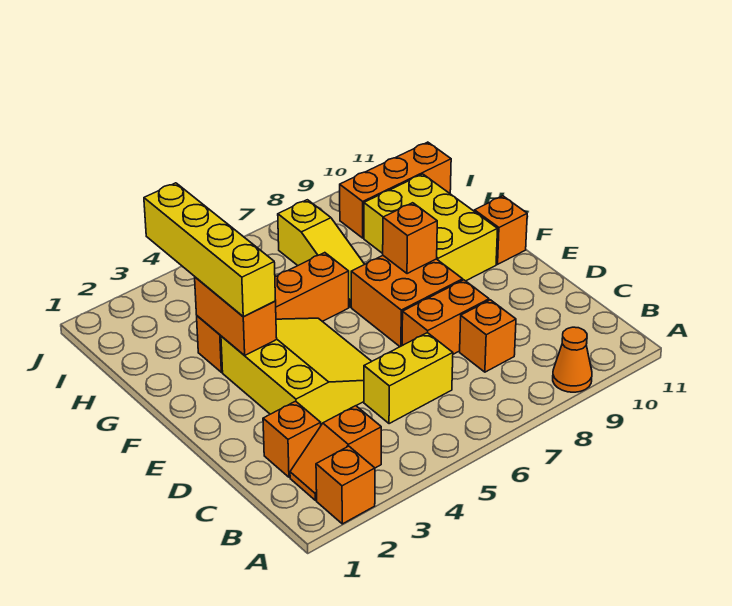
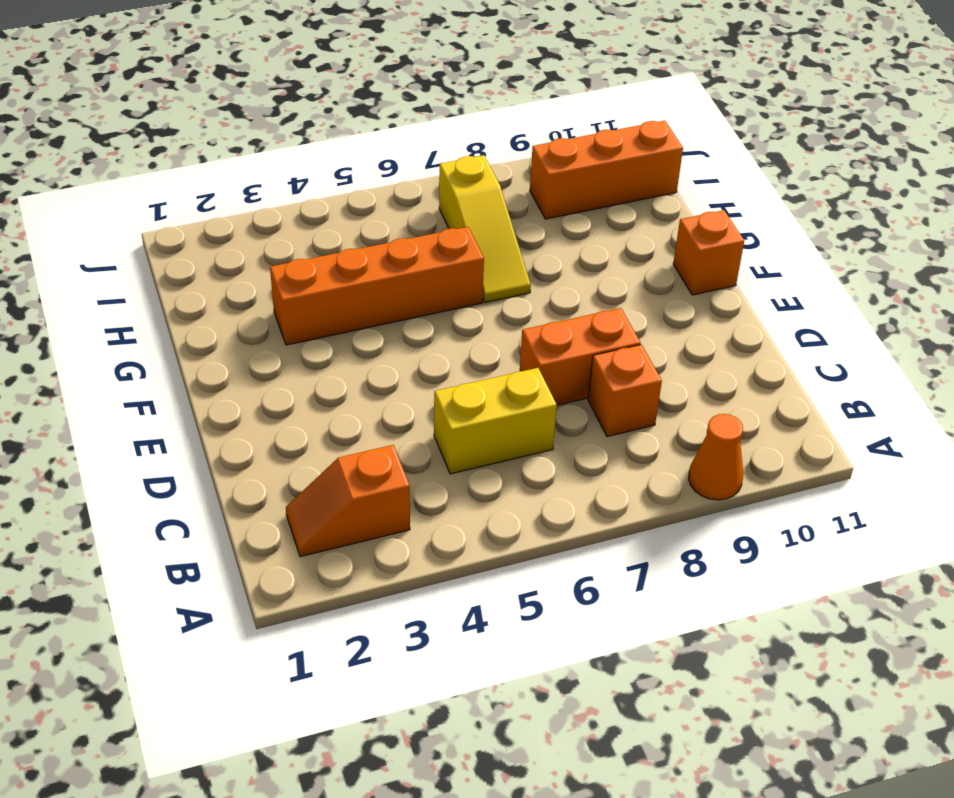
none -> orange brick A2 level 1
none -> orange brick C2 level 1
none -> yellow slope D3:F5 level 1 top 3

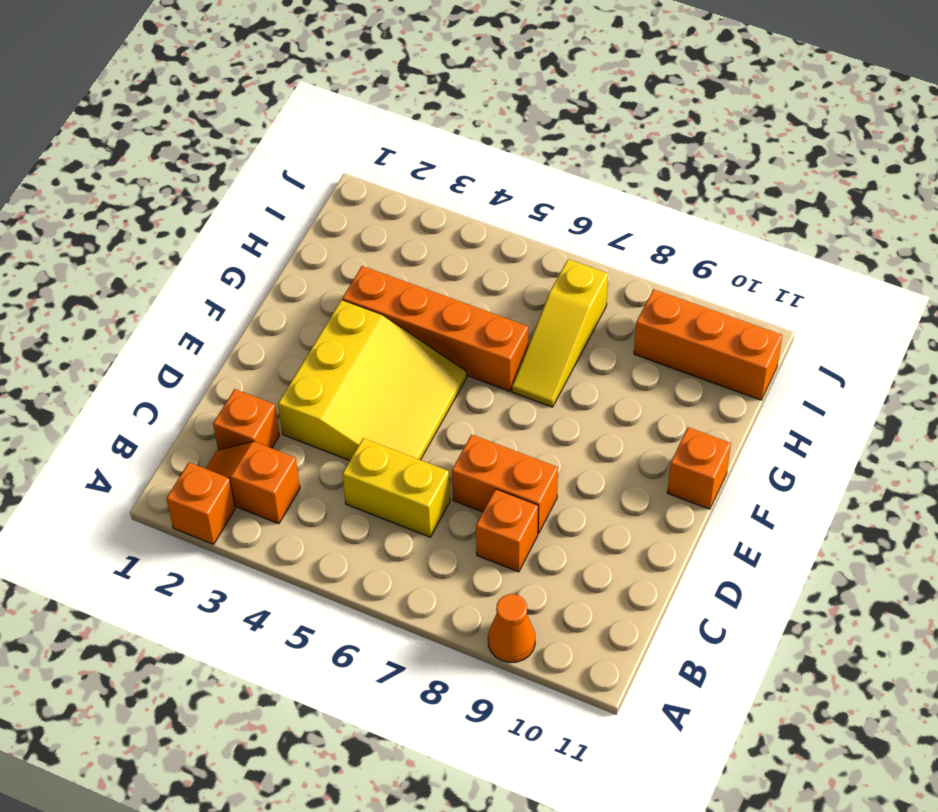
none -> orange brick E7:F8 level 1
none -> yellow brick F9:H10 level 1
none -> orange brick F3:G3 level 2

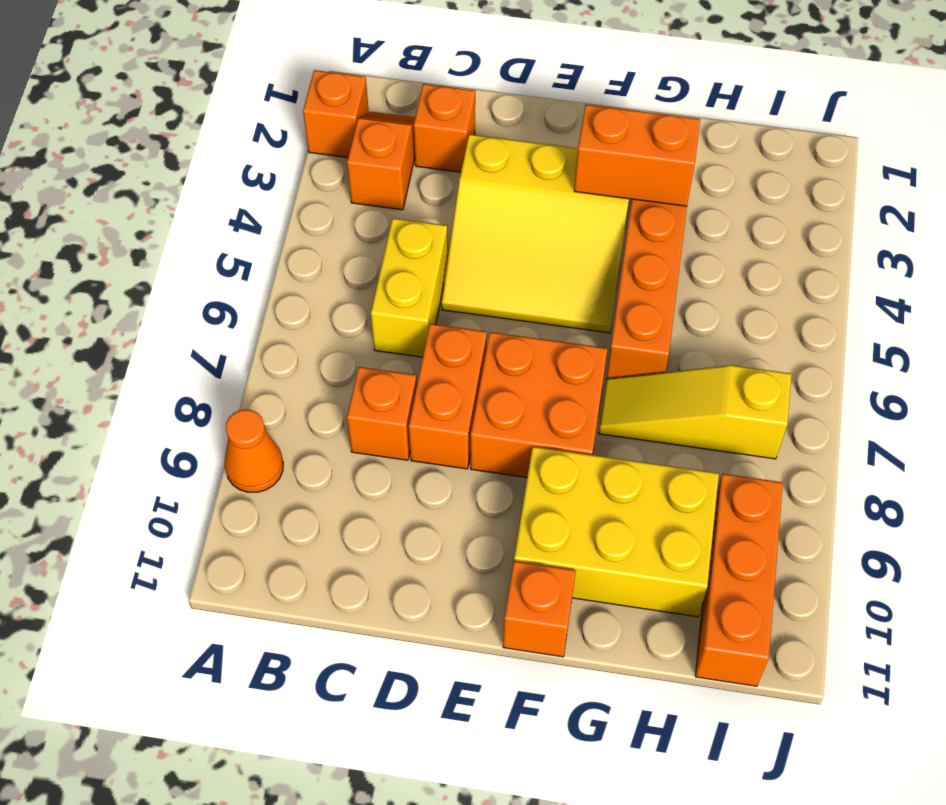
none -> orange brick F8 level 2
none -> yellow brick F3:I3 level 3

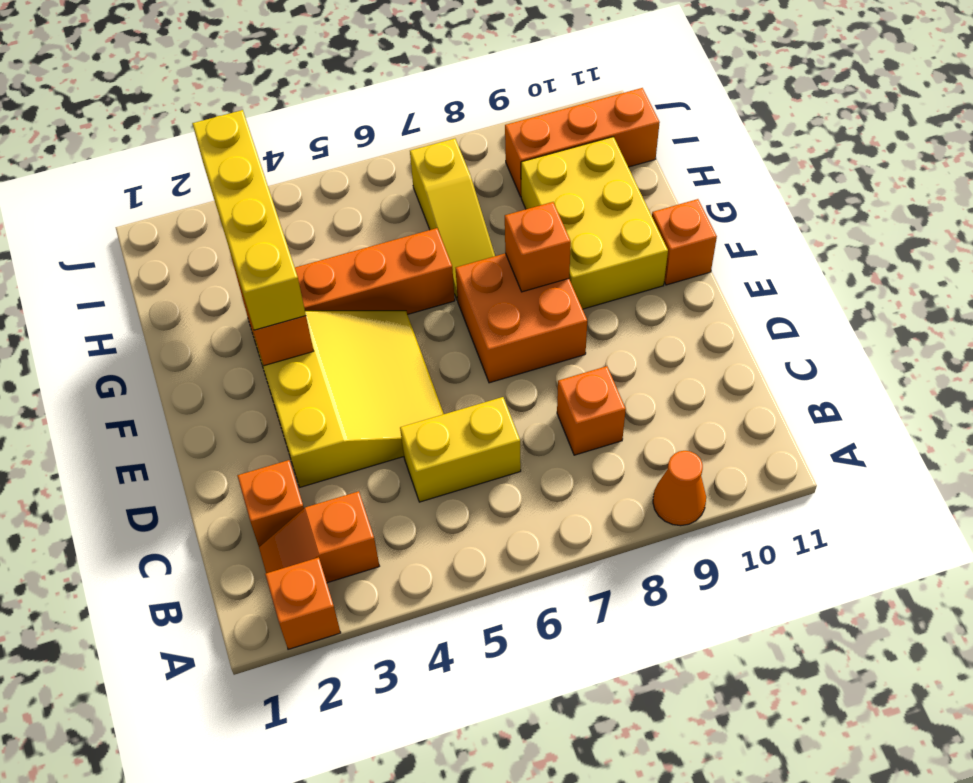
none -> orange brick D7:D8 level 1

